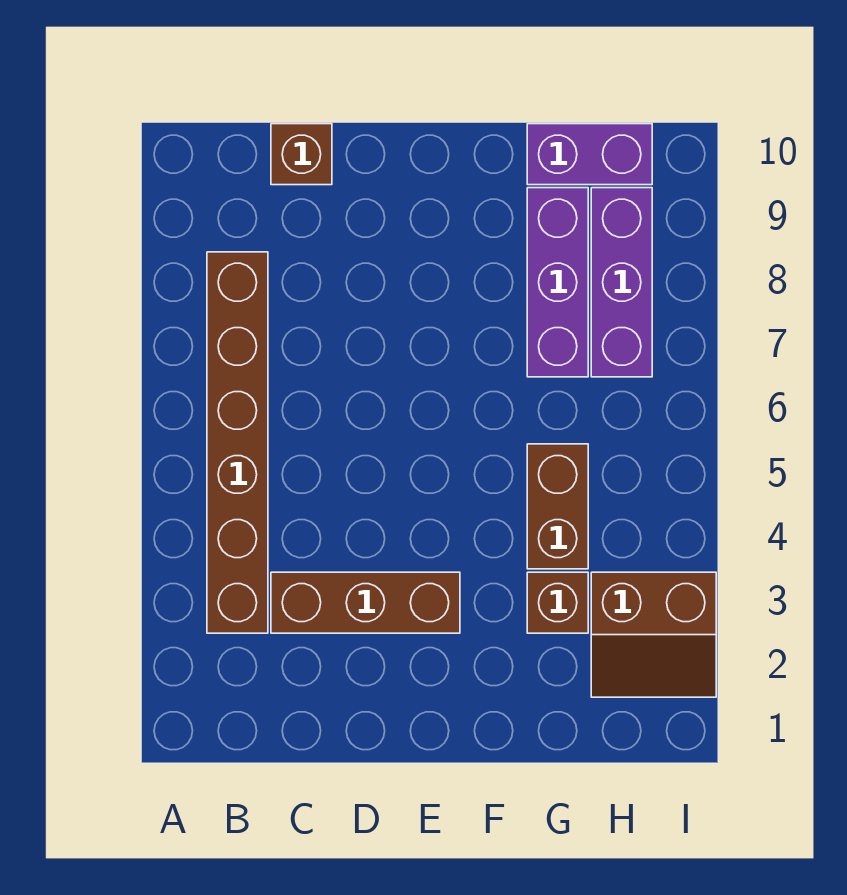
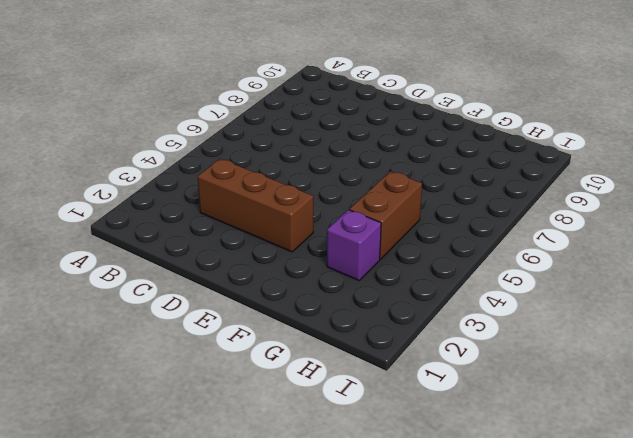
purple brick G3 level 1 -> brown brick G3 level 1
none -> brown brick B3:B8 level 1
none -> brown brick C10 level 1

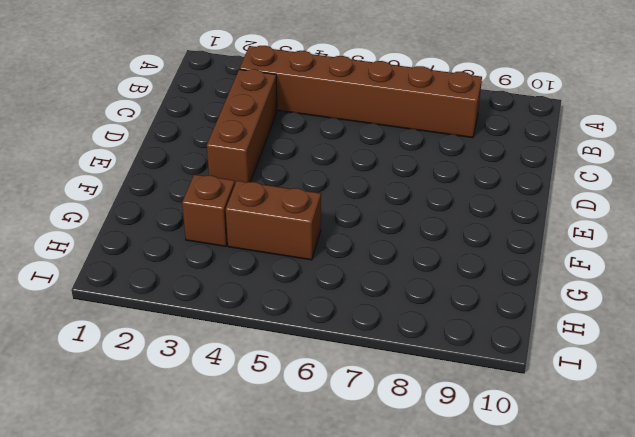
none -> brown brick C10 level 1
none -> purple brick G7:G9 level 1

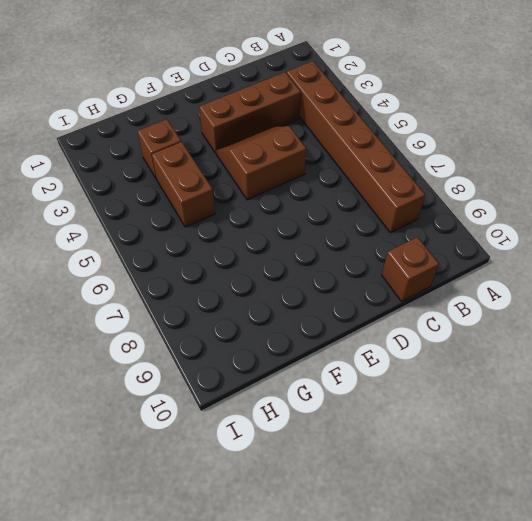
brown slope D4:E5 level 1 top 5 -> brown slope H2:I3 level 1 top 3
none -> purple brick G7:G9 level 1
none -> purple brick G10:H10 level 1

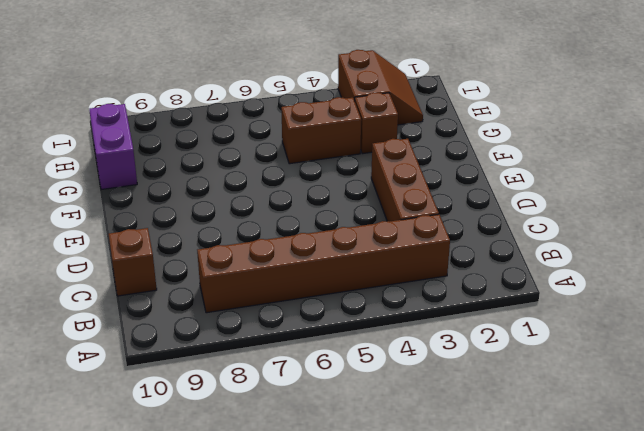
none -> purple brick G7:G9 level 1
none -> purple brick H7:H9 level 1

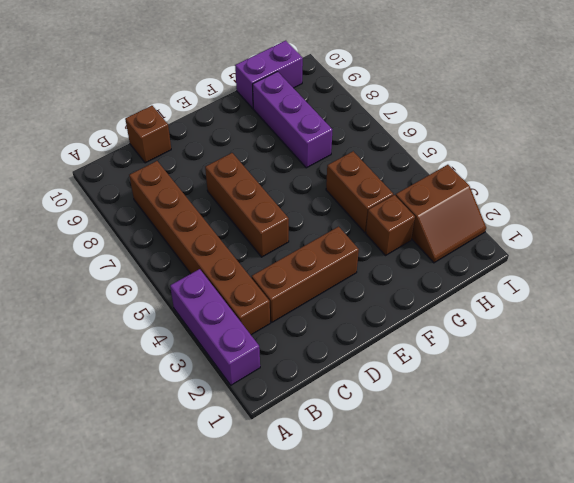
purple brick A2:A4 level 1 -> purple brick H7:H9 level 1
brown brick D5:D7 level 1 -> none

